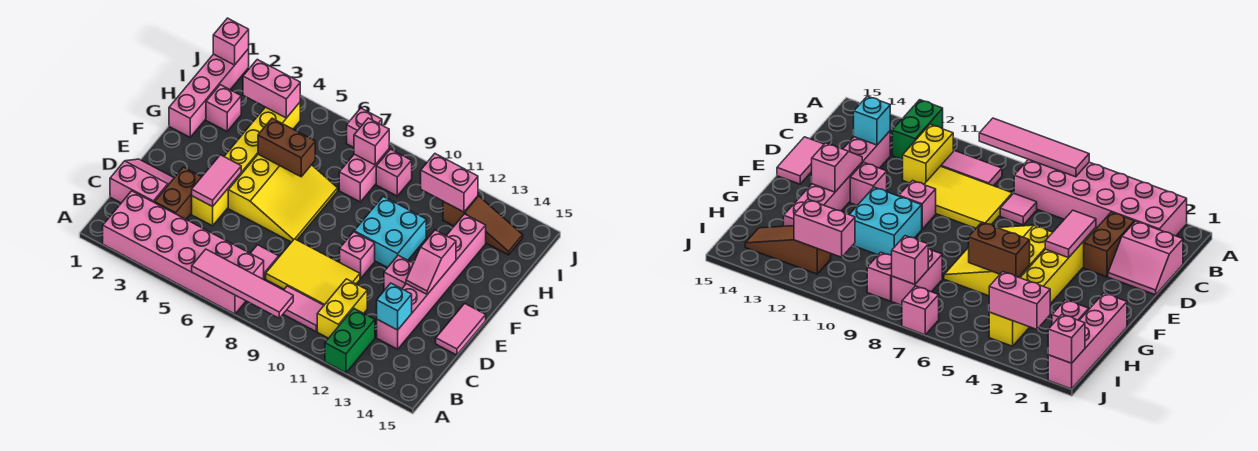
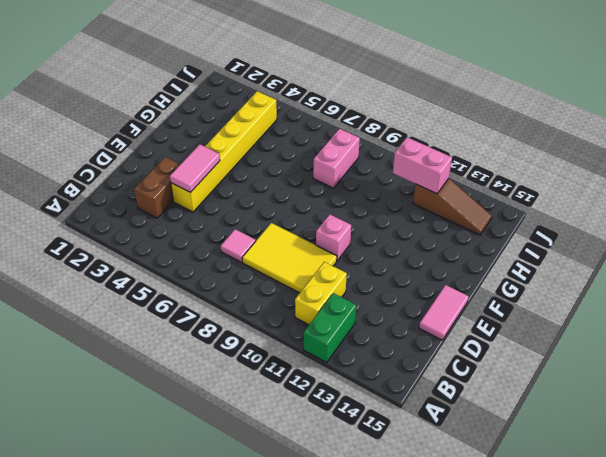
none -> pink brick A2:B7 level 1
none -> pink tile B9:B10 level 1
none -> pink slope C1:D2 level 1 top C
none -> pink brick C13:H13 level 1

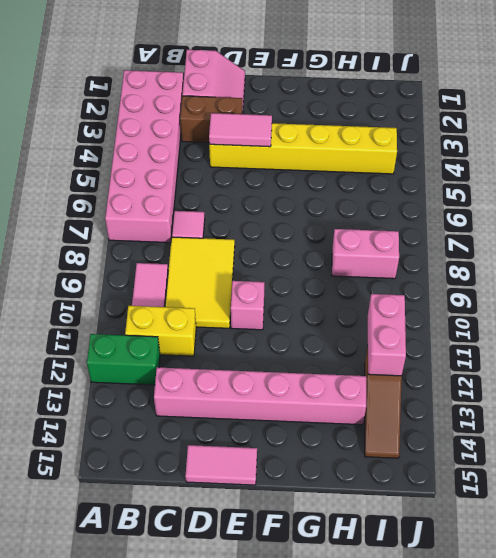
none -> yellow slope E5:G7 level 1 top 5
none -> pink brick E12 level 1
none -> cyan brick F10:G11 level 1
none -> pink brick G1:J1 level 1

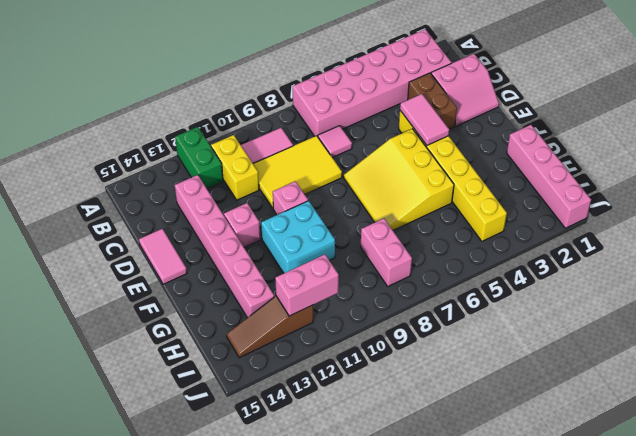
none -> pink brick H2 level 1
none -> pink brick I9 level 1
none -> pink brick J7 level 1
none -> pink tile A6:A9 level 2

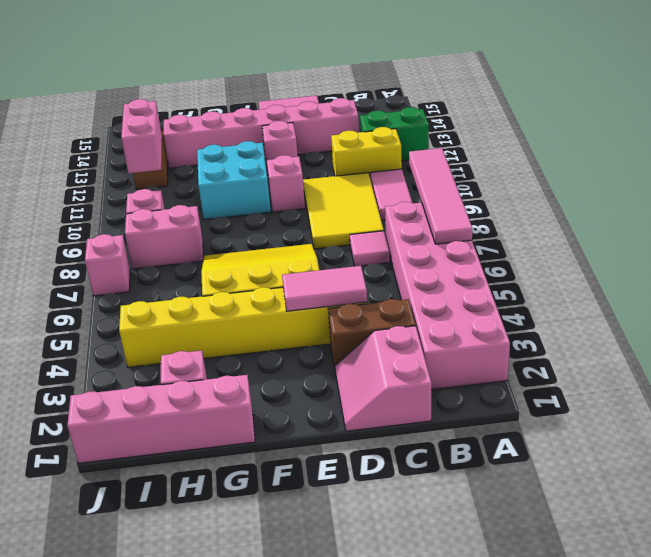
none -> cyan brick C13 level 2
none -> pink slope E13:F13 level 2 top F
none -> brown brick G5:G6 level 2
none -> pink brick I3:I4 level 2

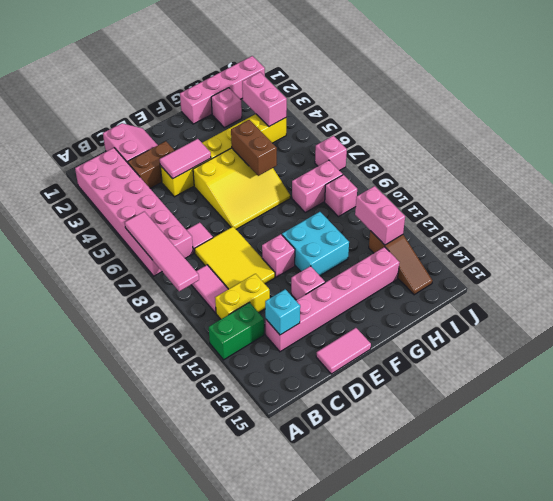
none -> pink slope E13:F13 level 2 top F
none -> pink brick I8 level 2
none -> pink brick J1 level 2

